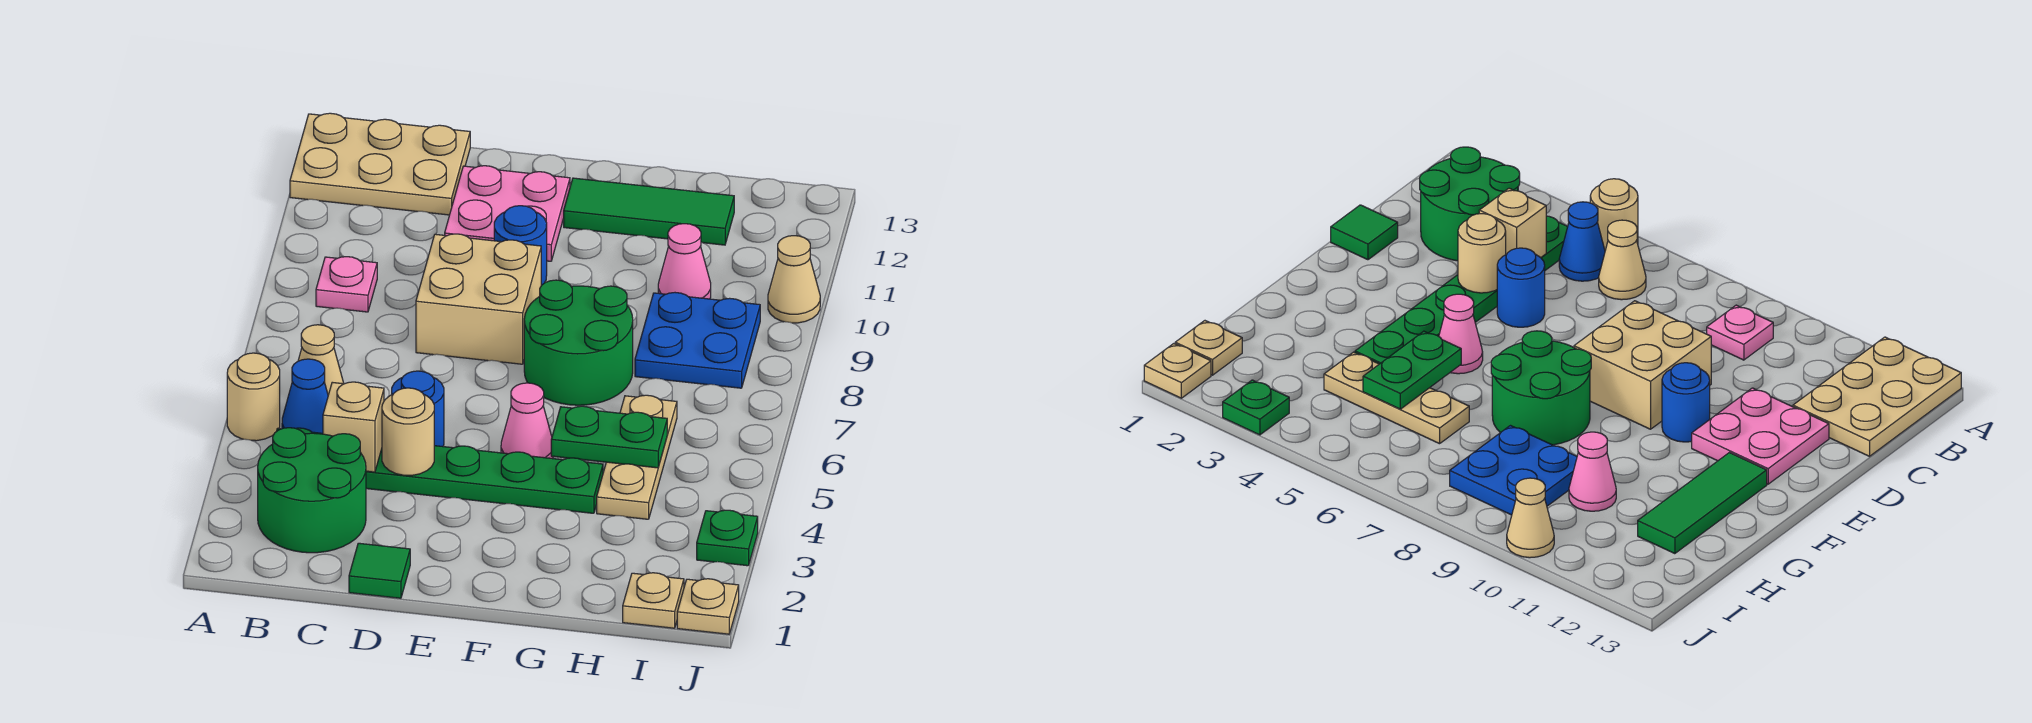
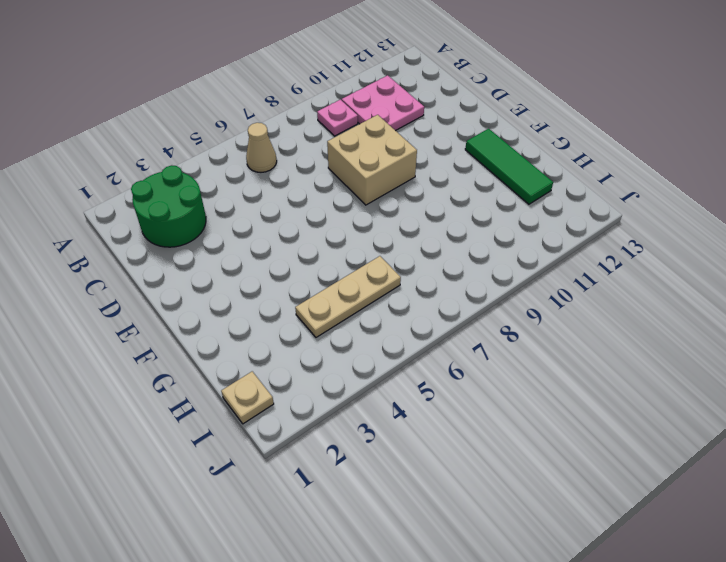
pink plate B10:C11 level 1 -> pink plate D11:E12 level 1
none -> tan round brick A5 level 1
none -> tan plate A12:C13 level 1
none -> green plate B4:G4 level 1

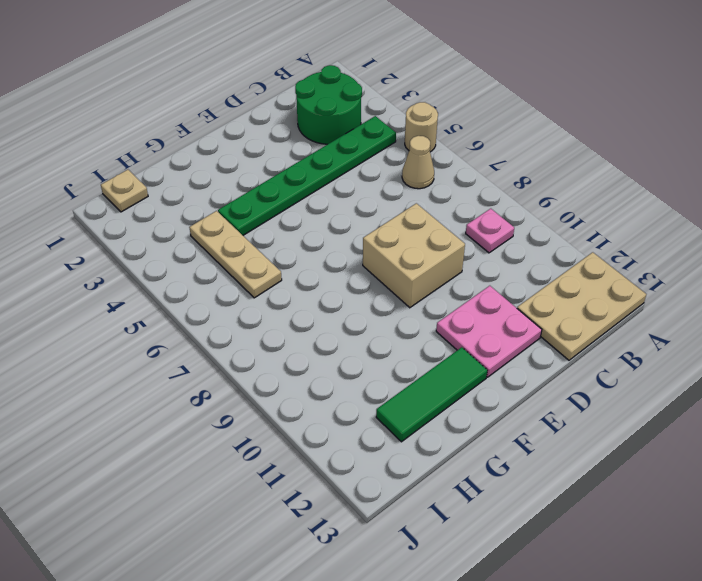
none -> blue cone B5 level 1
none -> green tile D1 level 1
none -> blue round brick D5 level 1

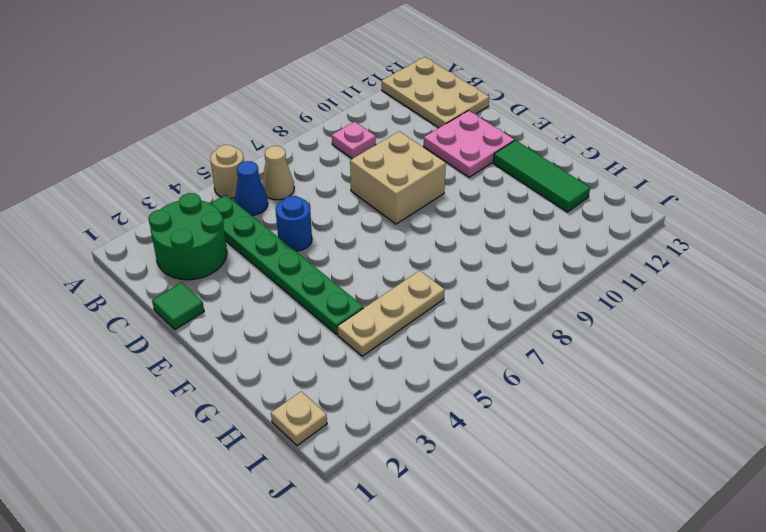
none -> blue round brick E10 level 1
none -> pink cone F5 level 1
none -> green round brick F7:G8 level 1

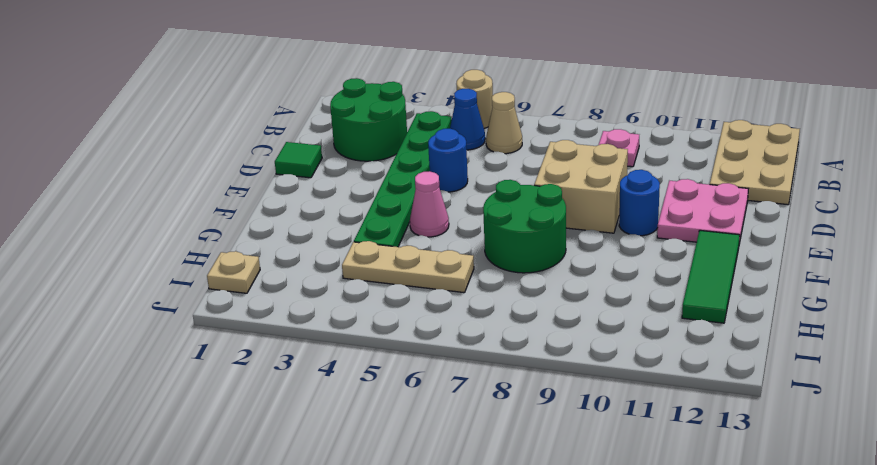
none -> blue plate H8:I9 level 1
none -> pink cone H10 level 1
none -> tan plate J1 level 1

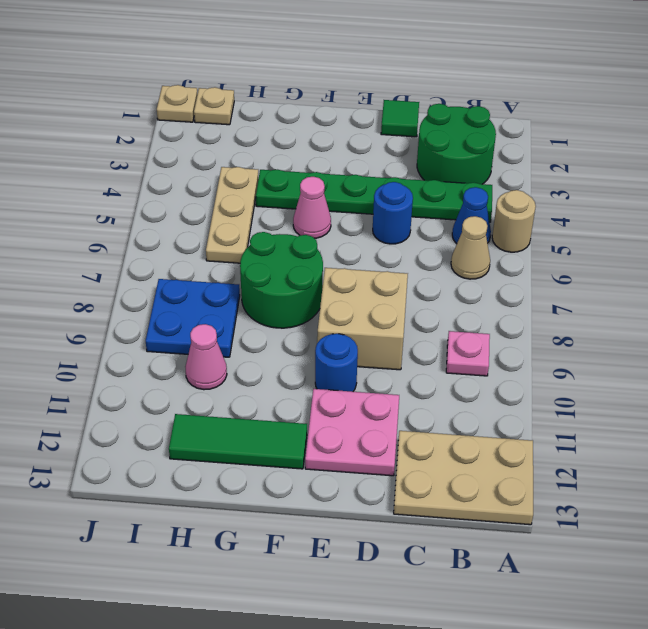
none -> green plate J3 level 1
none -> tan cone J10 level 1
none -> tan brick C4 level 2

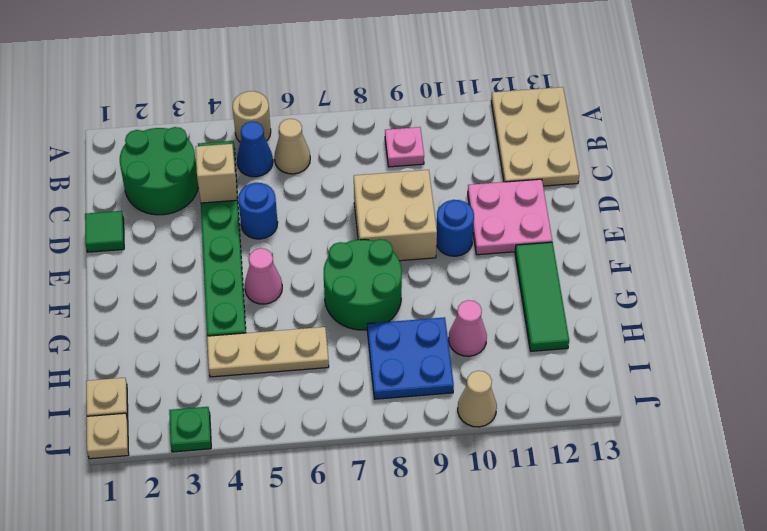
none -> tan round brick D4 level 2
none -> green plate G5:H5 level 2

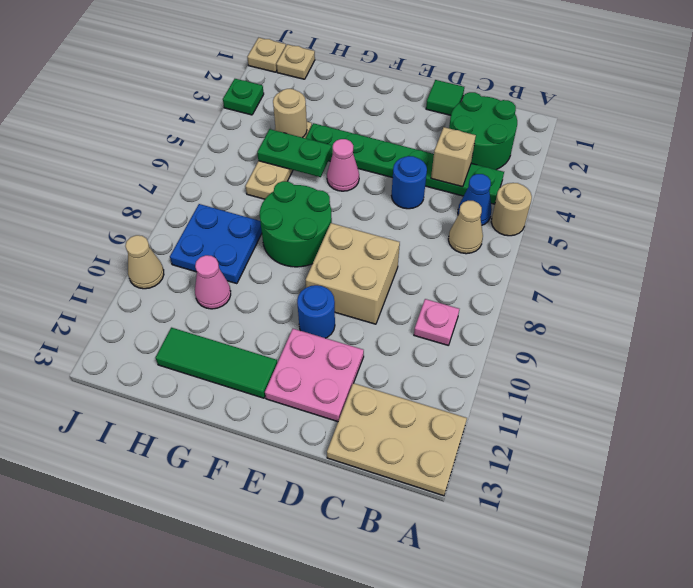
tan round brick H4 level 2 -> tan round brick D4 level 2

